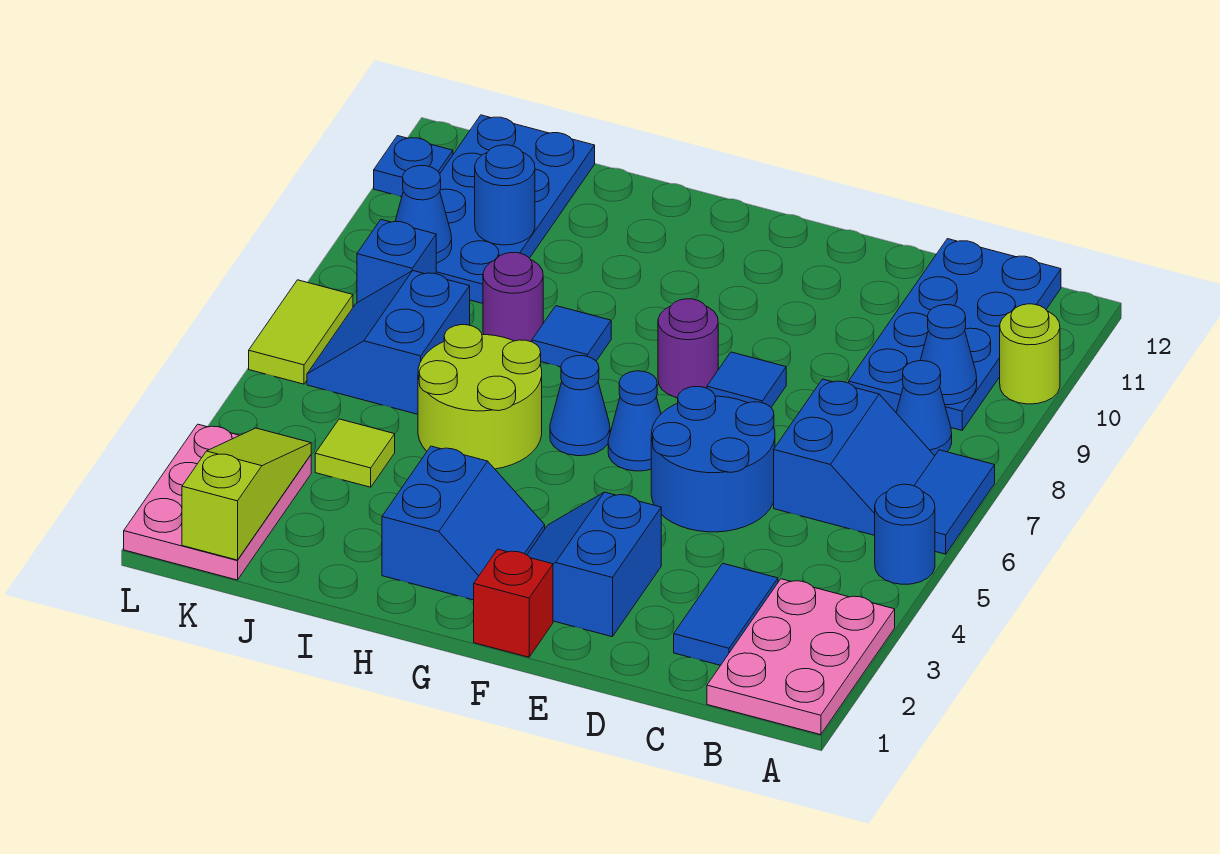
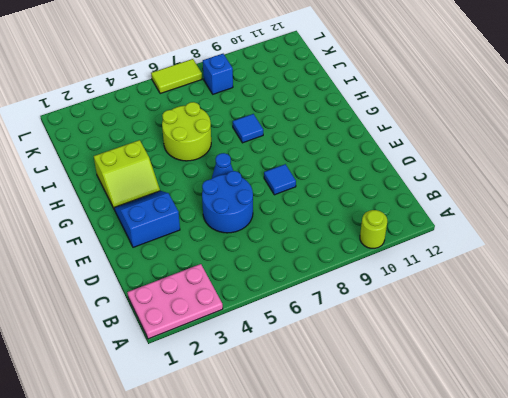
lime slope G2:H3 level 1 top H -> blue slope G2:H3 level 1 top H
none -> blue round brick A5 level 1
none -> blue tile A6:A7 level 1
none -> blue slope B6:C7 level 1 top C
none -> blue cone B8 level 1

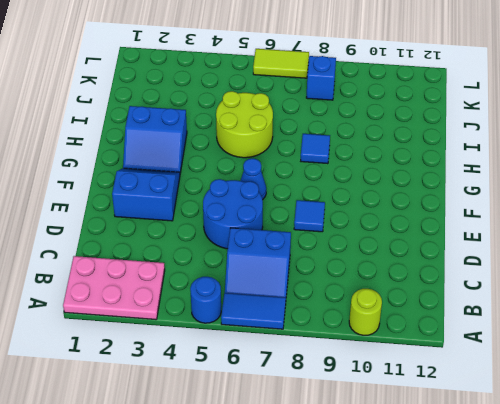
none -> blue cone B8 level 1
none -> blue plate B9:C12 level 1
none -> blue tile C2:C3 level 1
none -> red brick F1 level 1

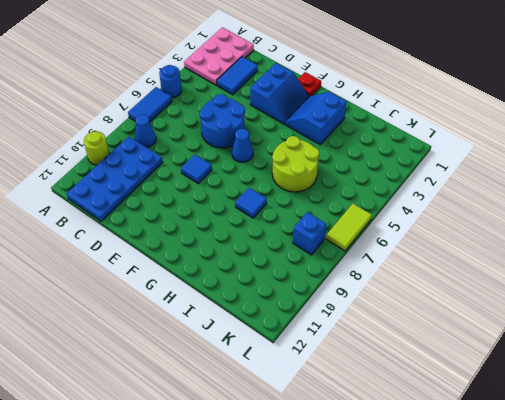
red plate F1 level 1 -> red brick F1 level 1
none -> blue slope B6:C7 level 1 top C
none -> purple round brick F8 level 1
none -> blue cone G6 level 1
none -> purple round brick I8 level 1

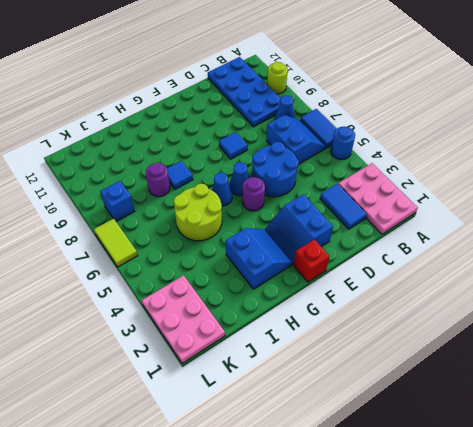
purple round brick F5 level 1 -> purple round brick F8 level 1
none -> lime tile J4 level 1
none -> blue slope J6:K7 level 1 top J
none -> blue plate J9:K12 level 1
none -> blue plate L11 level 1

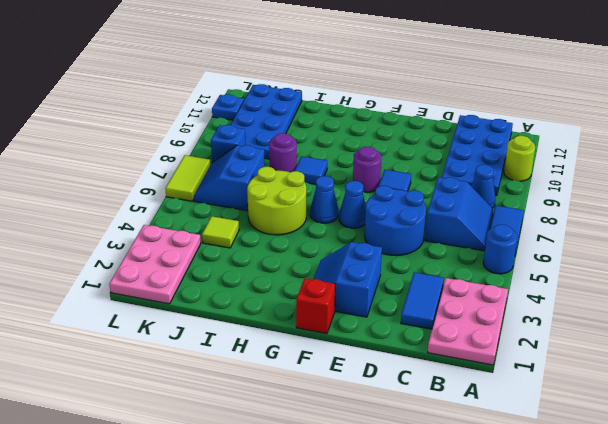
none -> blue slope G2:H3 level 1 top H
none -> blue cone B9 level 2
none -> blue round brick J10 level 2
none -> lime slope K1:K3 level 2 top 1

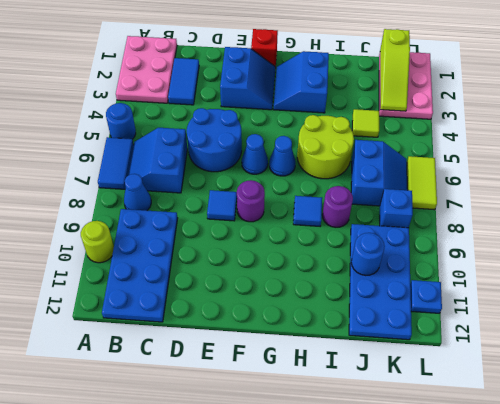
none -> blue cone B9 level 2
none -> blue cone K9 level 2

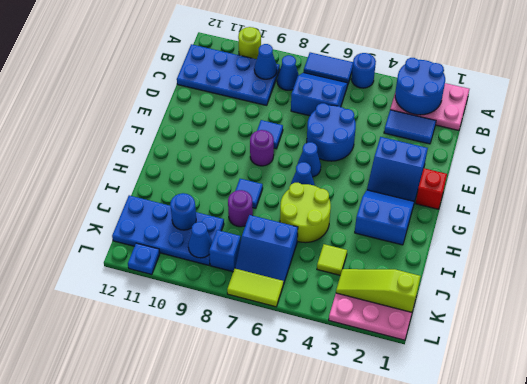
blue round brick A2:B3 level 2 -> none

